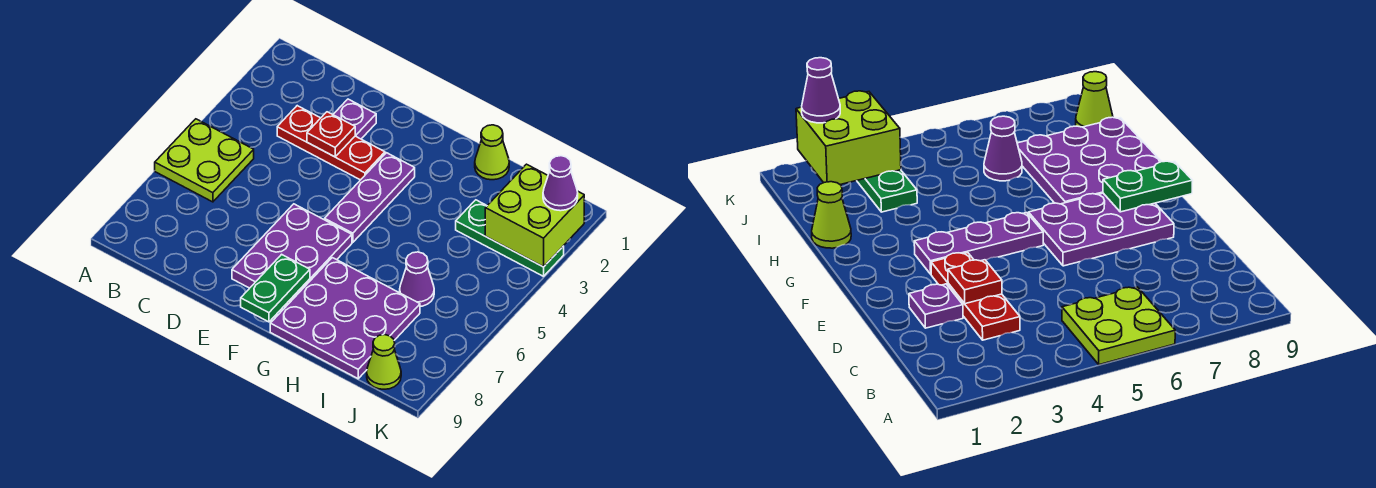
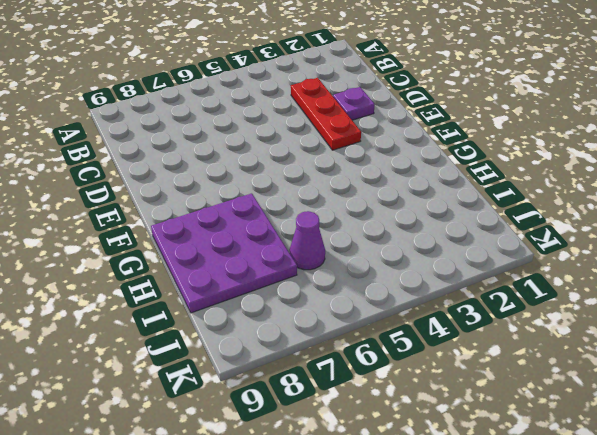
none -> lime plate A5:B6 level 1
none -> purple plate E6:F8 level 1
none -> purple plate F3:F5 level 1

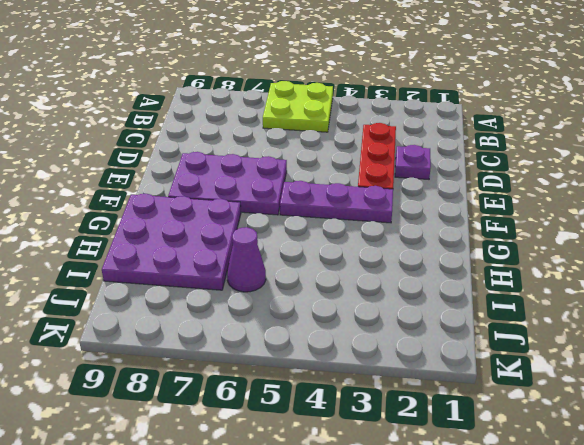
none -> lime cone H1 level 1
none -> green plate I3:K3 level 1
none -> lime cone J9 level 1

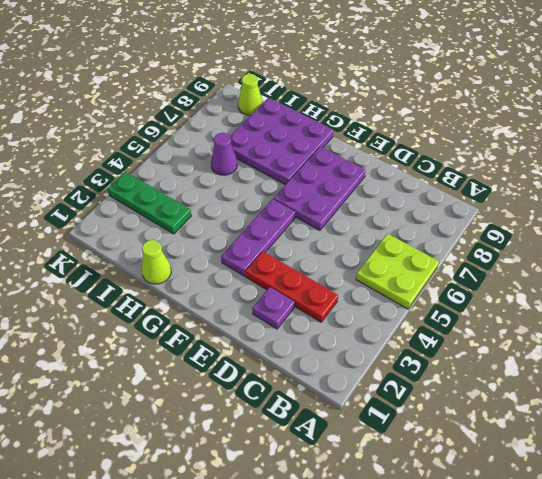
none -> red plate D3 level 2
none -> green plate F8:F9 level 2
none -> lime brick J2:K3 level 2

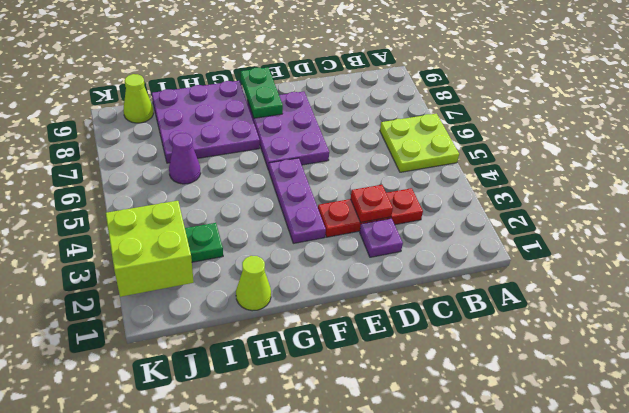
none -> purple cone K2 level 3

